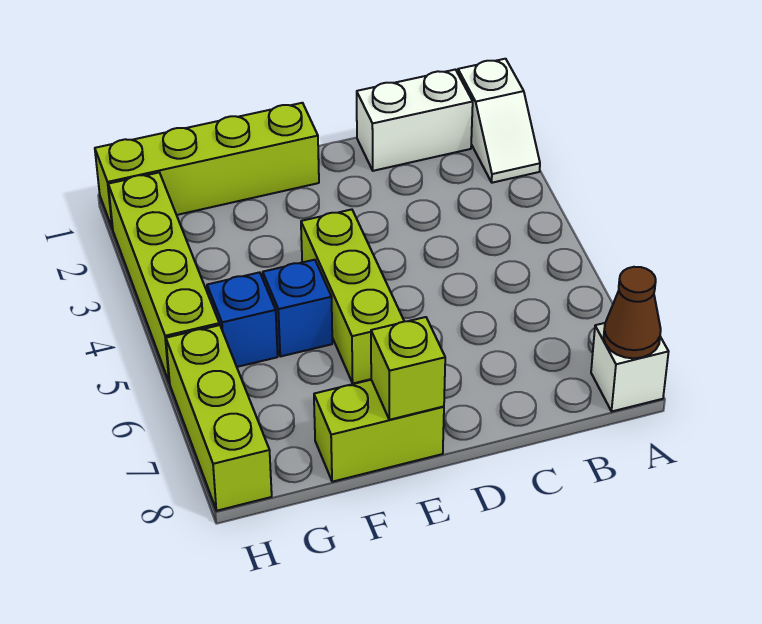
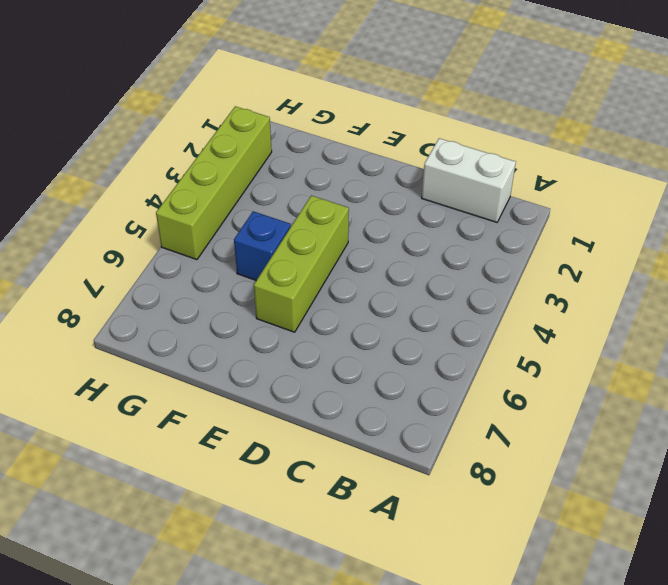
none -> white slope A1:A2 level 1 top 1
none -> white brick A8 level 1
none -> lime brick E1:H1 level 1

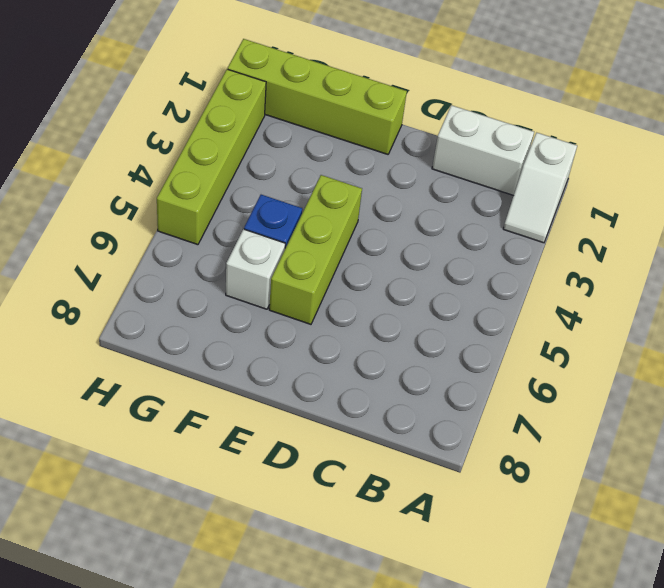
white brick F6 level 1 -> white brick A8 level 1
none -> lime brick E8:F8 level 1
none -> blue brick G5 level 1
none -> lime brick H6:H8 level 1

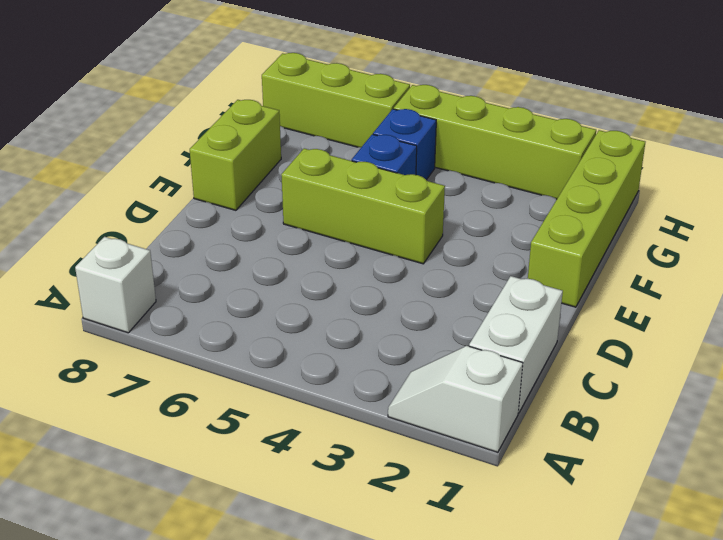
none -> brown cone A8 level 2
none -> lime brick E8 level 2

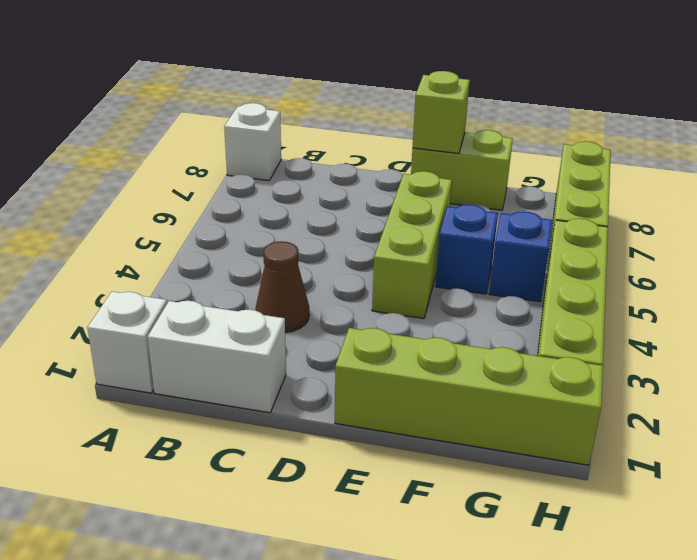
brown cone C3 level 1 -> brown cone A8 level 2

